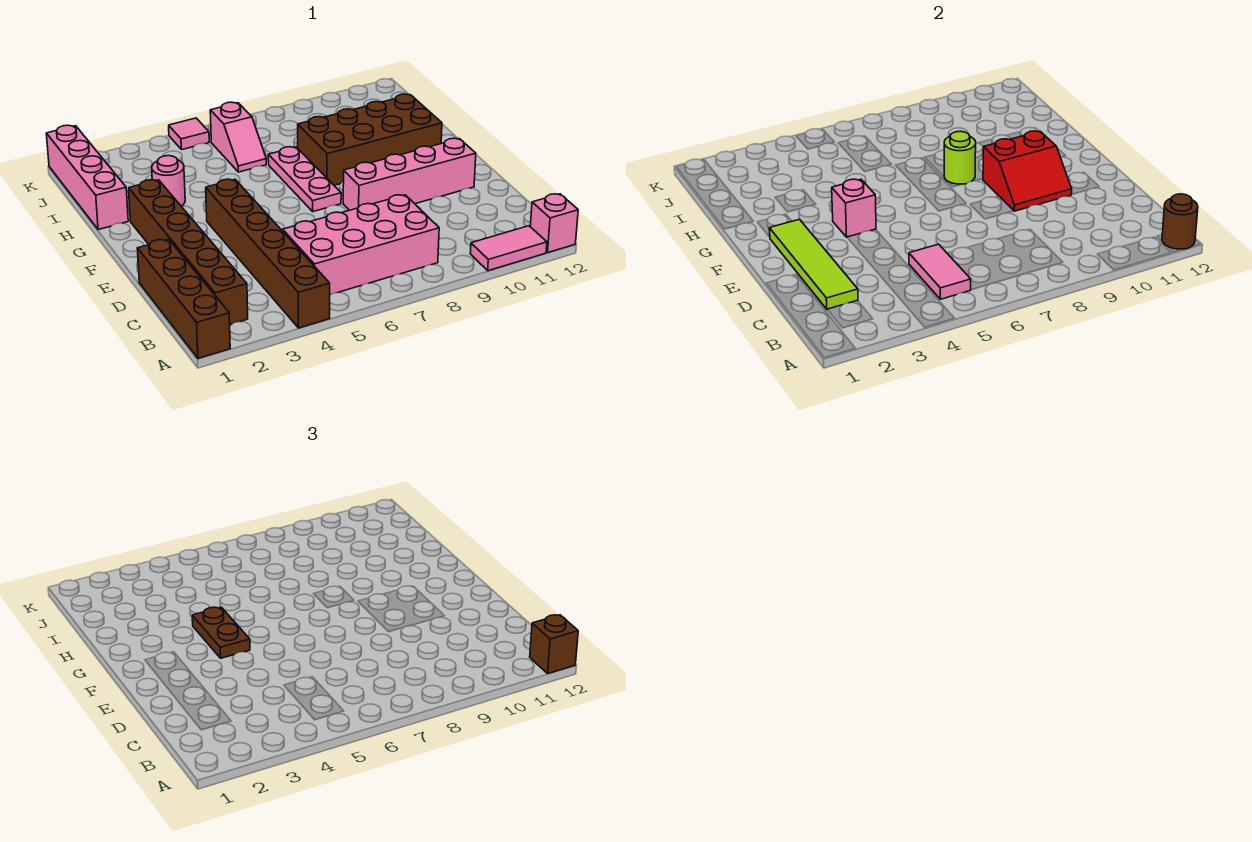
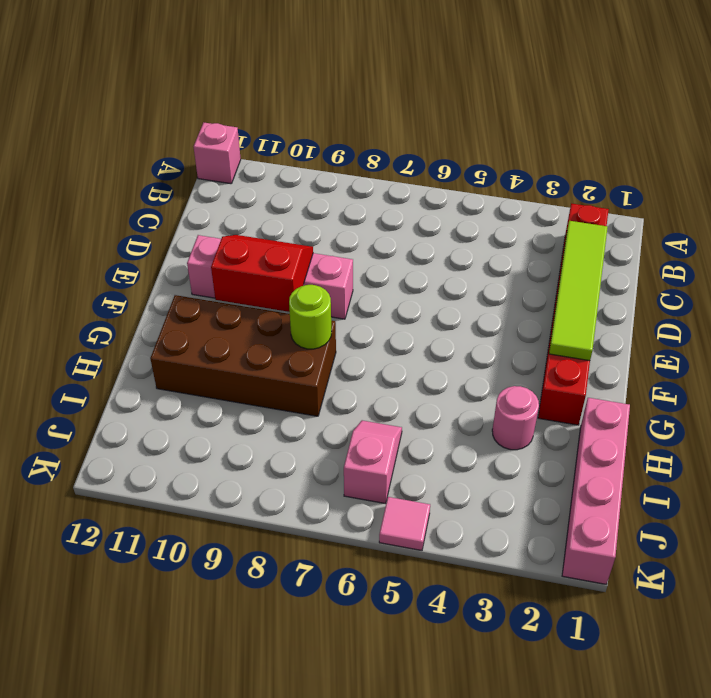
red brick B2:G2 level 1 -> brown brick B2:G2 level 1
none -> brown brick A1:D1 level 1
none -> brown brick A4:F4 level 1
none -> pink tile A10:A11 level 1

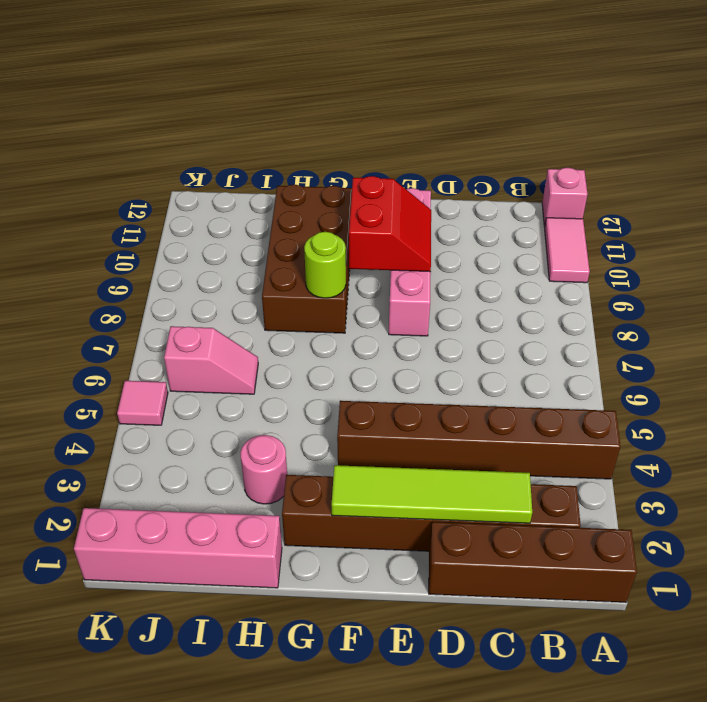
none -> pink brick B5:C8 level 1
none -> pink plate F7:H7 level 1
none -> brown round brick A12 level 2

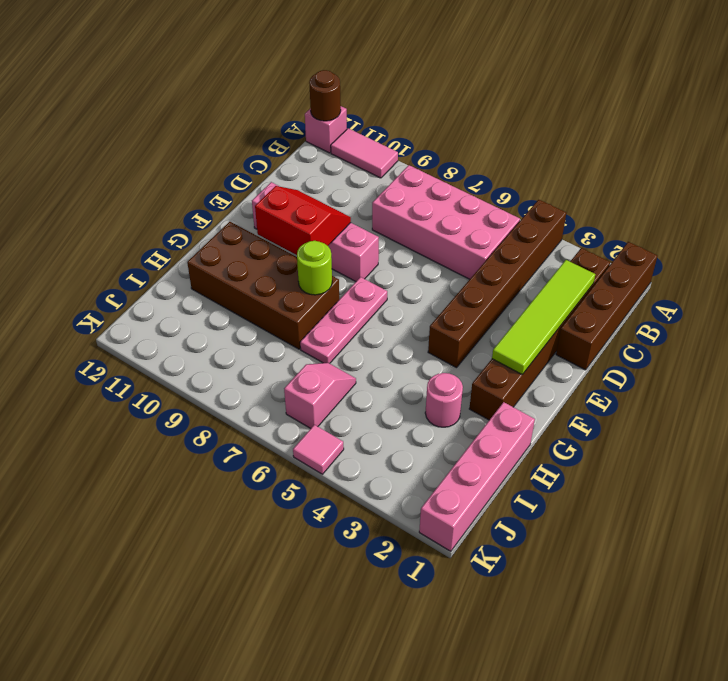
none -> pink tile B5:C5 level 2
none -> pink brick F4 level 2
none -> brown brick A12 level 3

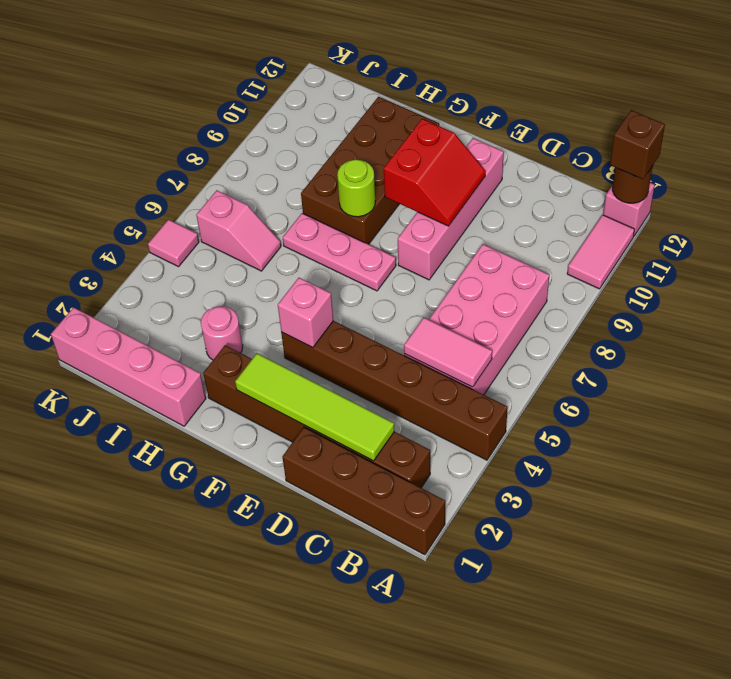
none -> brown plate F4:G4 level 3

